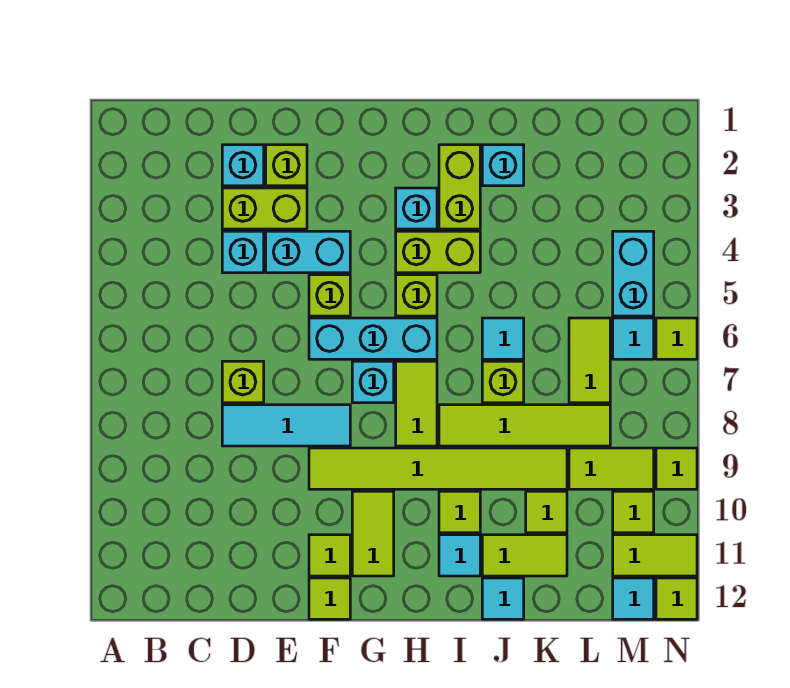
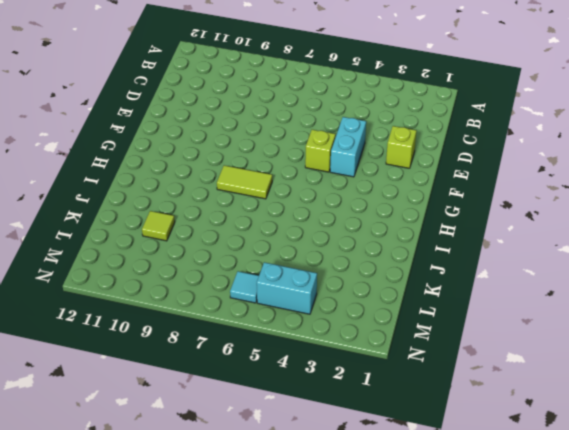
none -> cyan brick D2 level 1
none -> lime brick D3:E3 level 1
none -> cyan brick D4 level 1
none -> lime brick D7 level 1

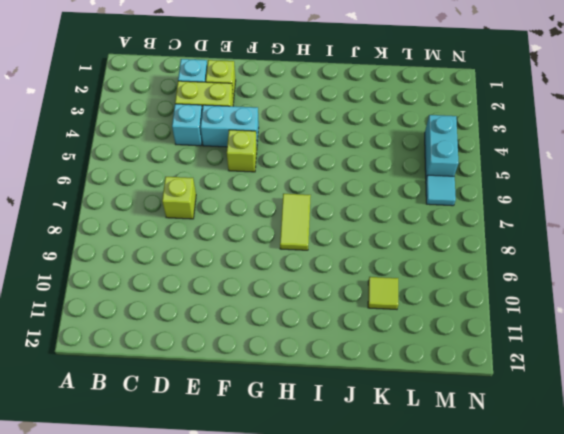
none -> cyan tile D8:F8 level 1
none -> cyan brick F6:H6 level 1
none -> lime tile F9:K9 level 1
none -> lime tile F11 level 1

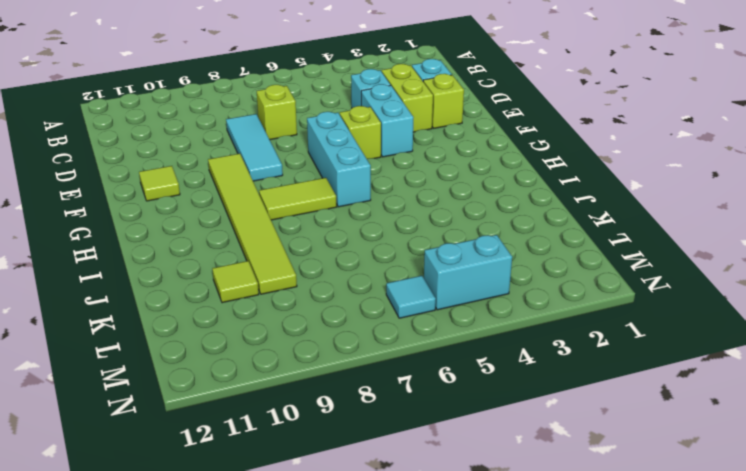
none -> lime tile F12 level 1
none -> cyan brick G7 level 1
none -> lime tile G10:G11 level 1
none -> cyan brick H3 level 1

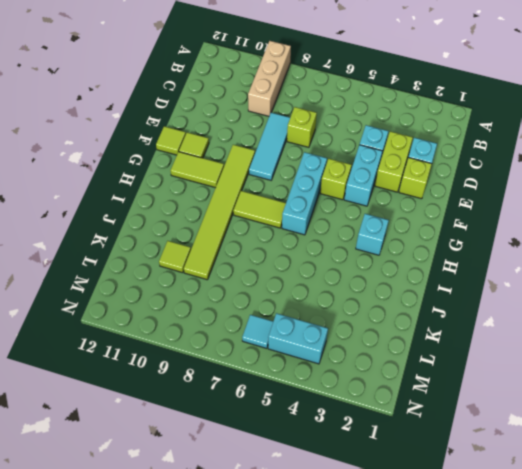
tan brick A9:C9 level 1 -> none
none -> cyan brick G7 level 1
none -> lime brick H4:I4 level 1
none -> lime brick H5 level 1
none -> lime brick I2:I3 level 1

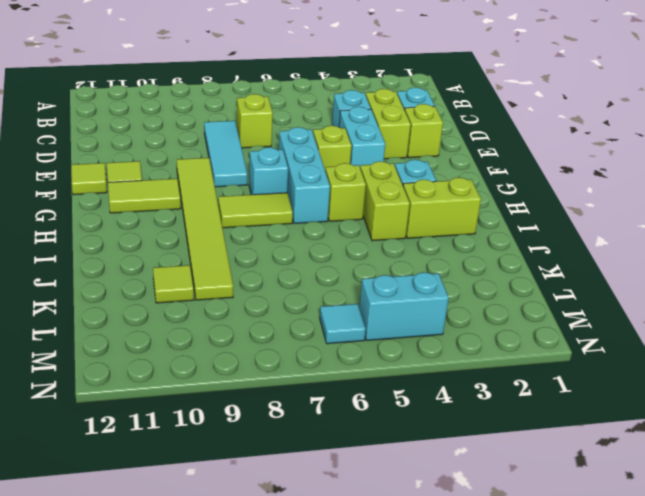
none -> lime tile I8:L8 level 1
none -> lime tile I10 level 1
none -> cyan tile I11 level 1
none -> cyan brick J2 level 1

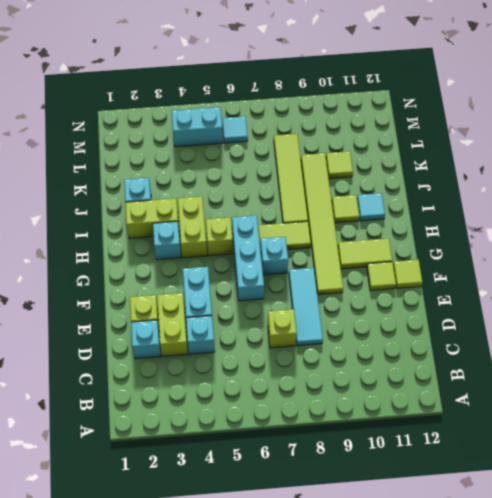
none -> lime brick F5 level 1
none -> cyan tile J6 level 1
none -> lime brick J7 level 1
none -> lime tile J11:K11 level 1

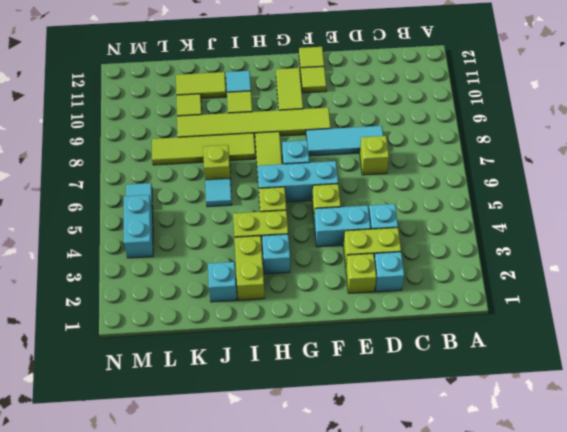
none -> cyan tile J12 level 1
none -> lime tile L6:L7 level 1
none -> lime tile L9:M9 level 1
none -> lime tile M10 level 1

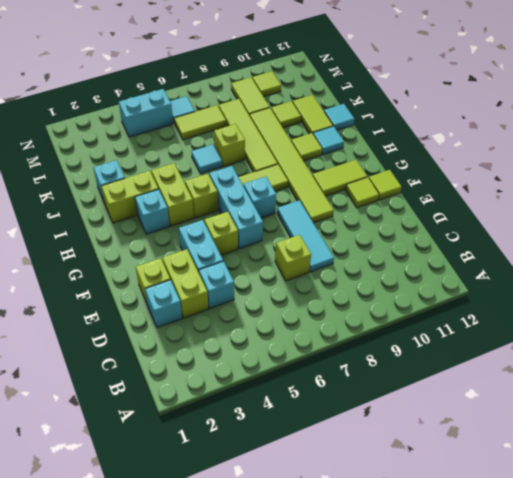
none -> lime tile M11:N11 level 1
none -> cyan tile M12 level 1
none -> lime tile N6 level 1
none -> lime tile N9 level 1

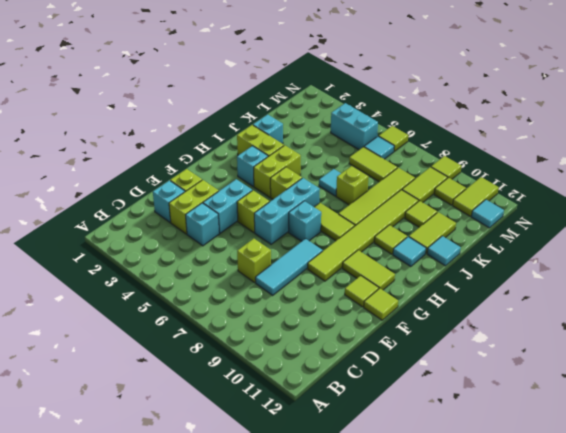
none -> lime tile N12 level 1

